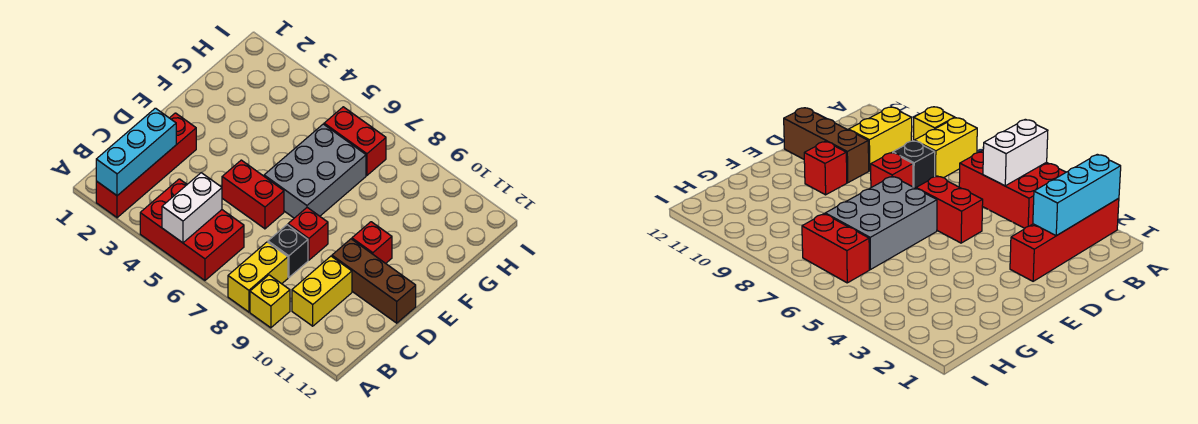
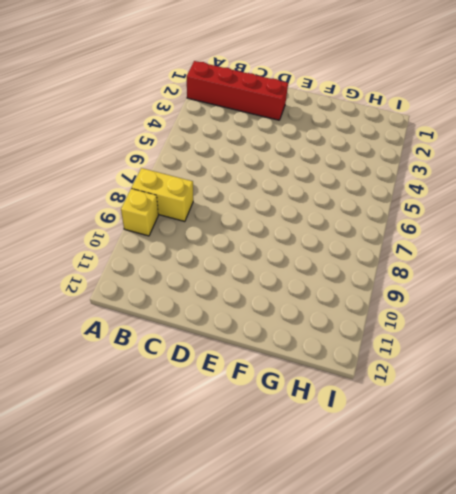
none -> red brick A4:B6 level 1
none -> yellow brick B10:C10 level 1
none -> black brick C8 level 1

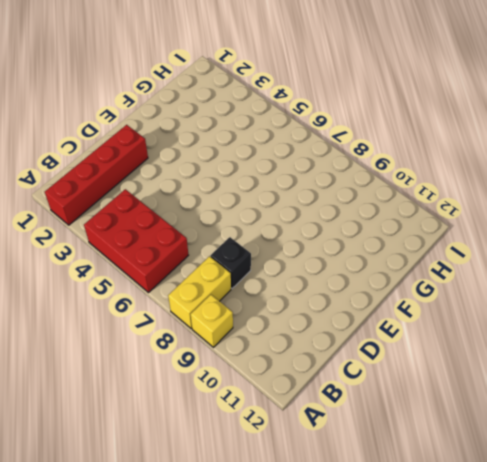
none -> yellow brick B10:C10 level 1
none -> red brick D5:D6 level 1
none -> red brick D8 level 1

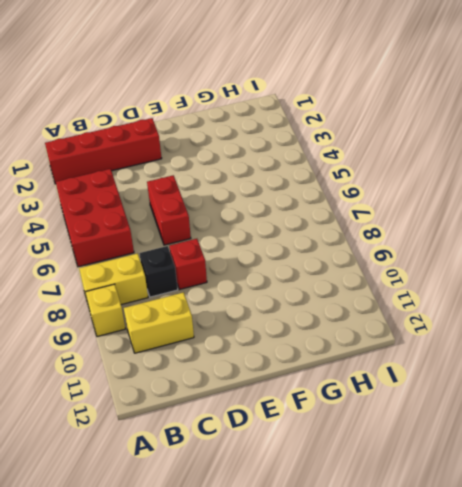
none -> brown brick D10:D12 level 1
none -> grey brick E6:G7 level 1
none -> red brick E10 level 1

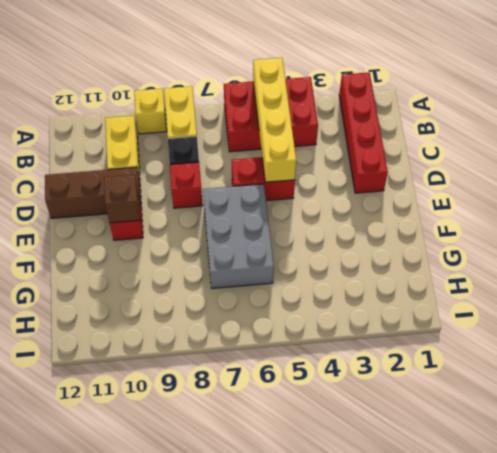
yellow brick A5:D5 level 2 -> white brick A5:B5 level 2
brown brick E10 level 2 -> none
none -> red brick H6:H7 level 1
none -> cyan brick A2:C2 level 2

